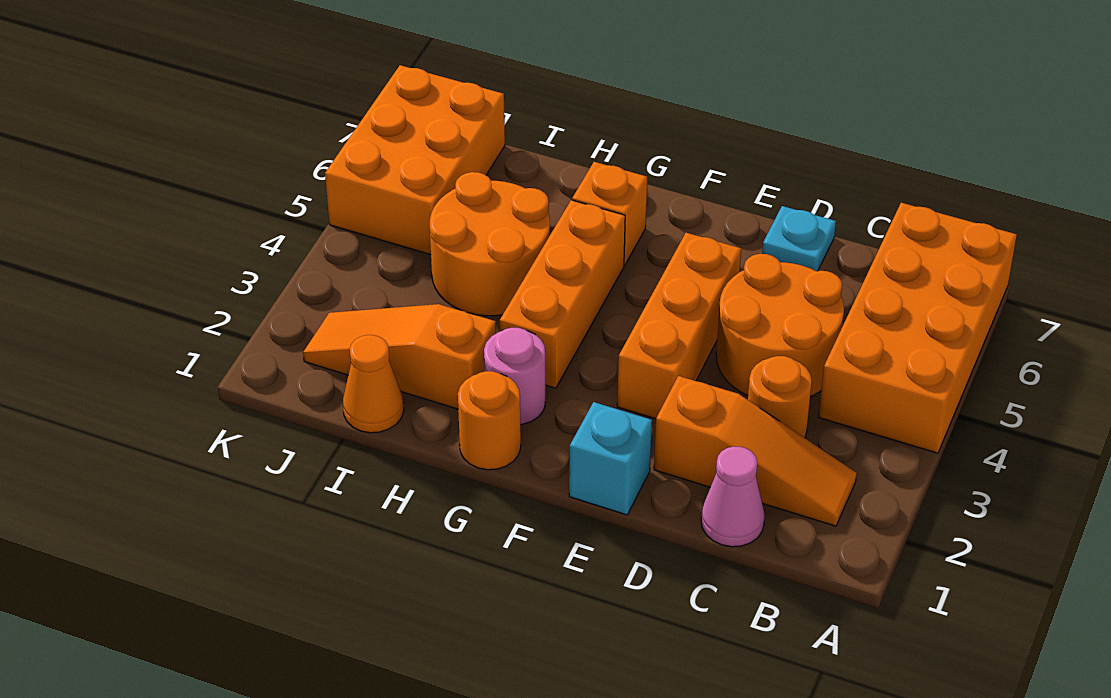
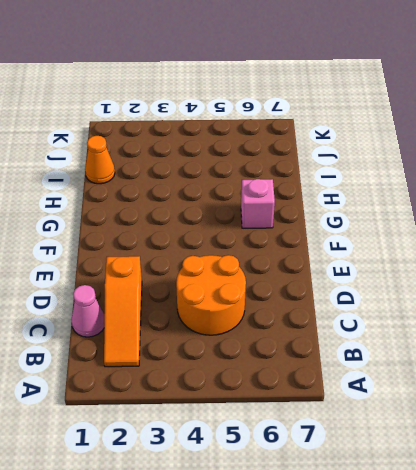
pink brick G6 level 1 -> orange brick G6 level 1
none -> orange brick A4:B7 level 1
none -> orange round brick C3 level 1
none -> cyan plate D7 level 1

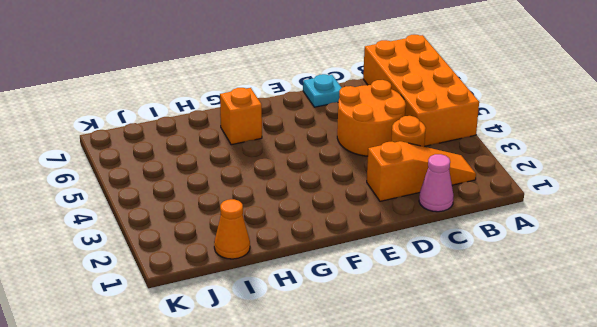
none -> cyan brick E1 level 1
none -> orange brick E3:E5 level 1
none -> orange round brick G1 level 1

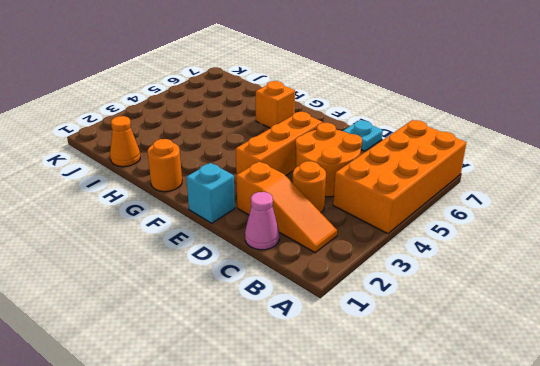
none -> pink round brick G2 level 1
none -> orange brick G3:G5 level 1
none -> orange slope H2:J2 level 1 top H

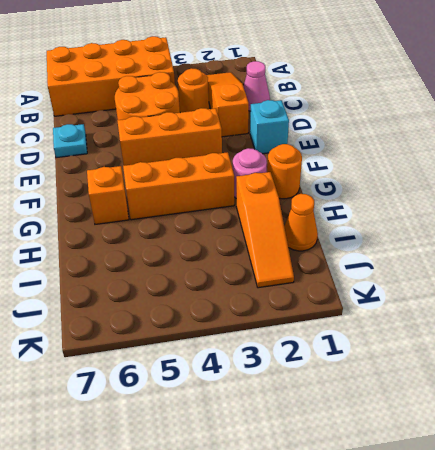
none -> orange round brick H4:I5 level 1
none -> orange brick J5:K7 level 1

